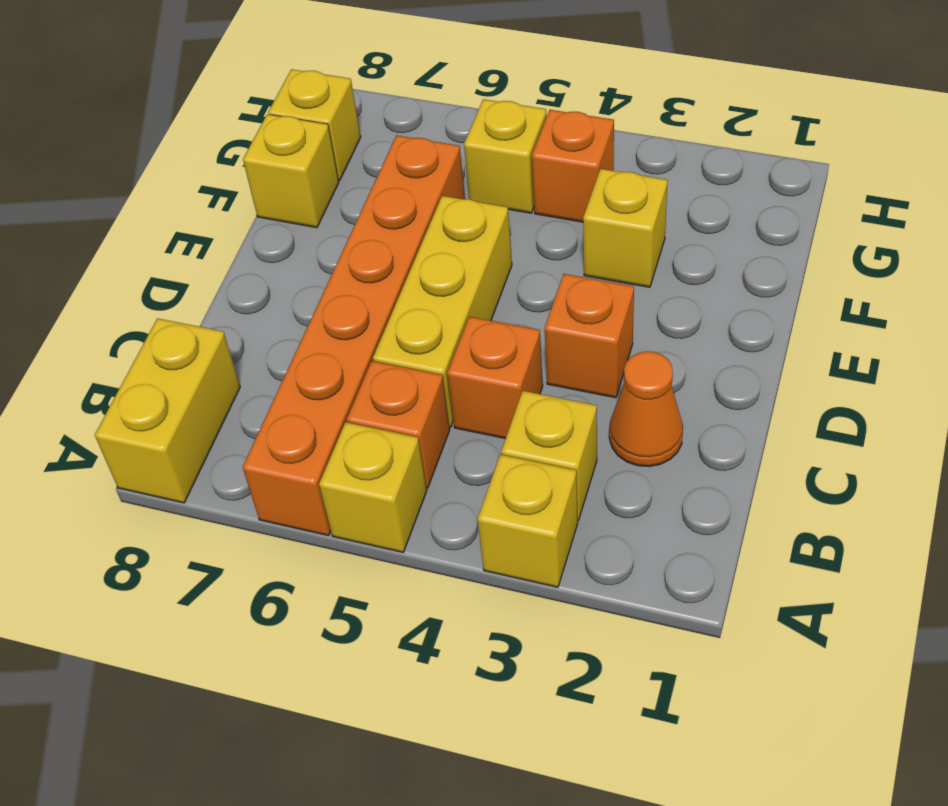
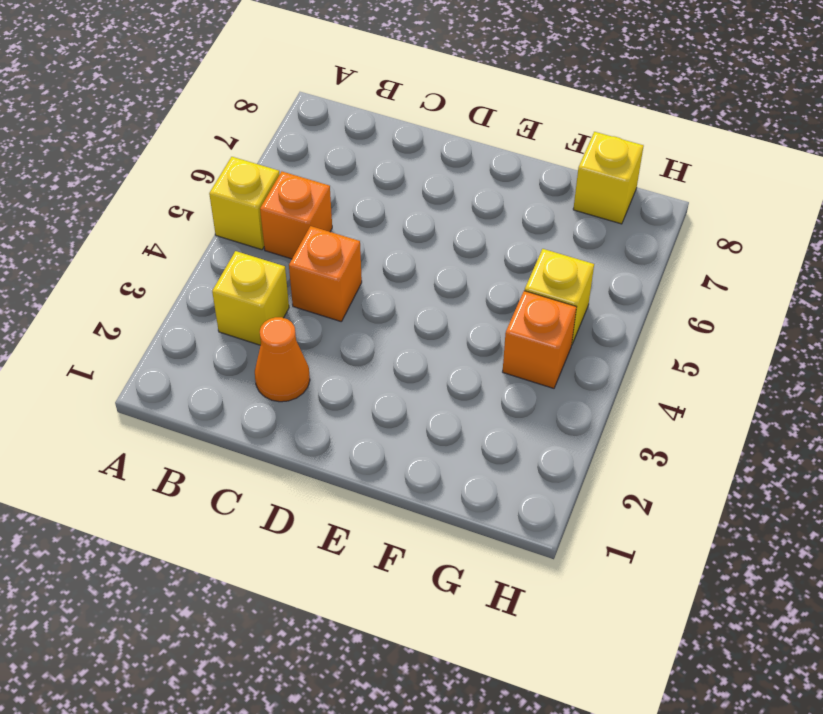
none -> yellow brick A3 level 1
none -> orange brick A6:F6 level 1
none -> yellow brick A8:B8 level 1

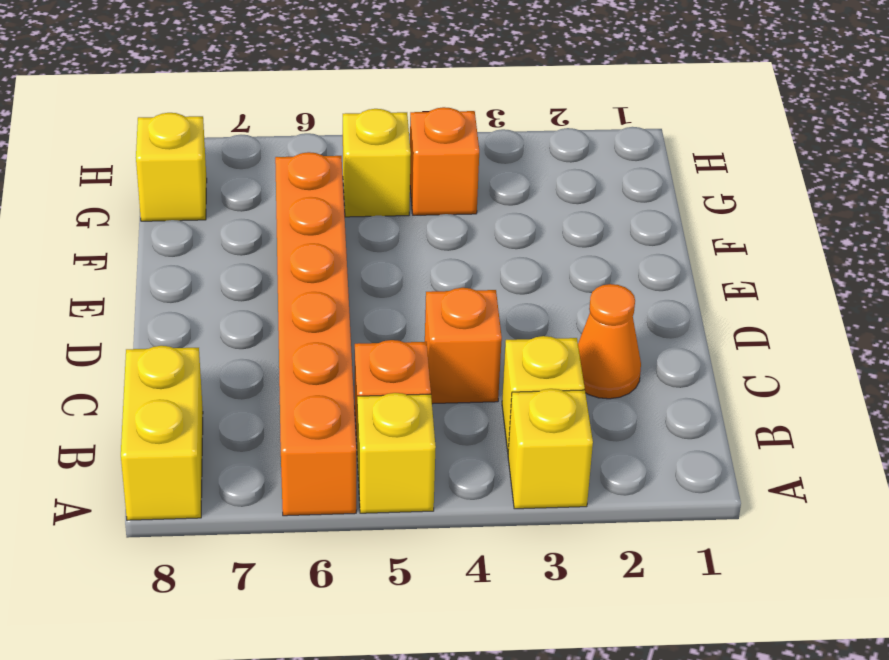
none -> yellow brick C5:E5 level 1
none -> orange brick D3 level 1
none -> yellow brick F3 level 1

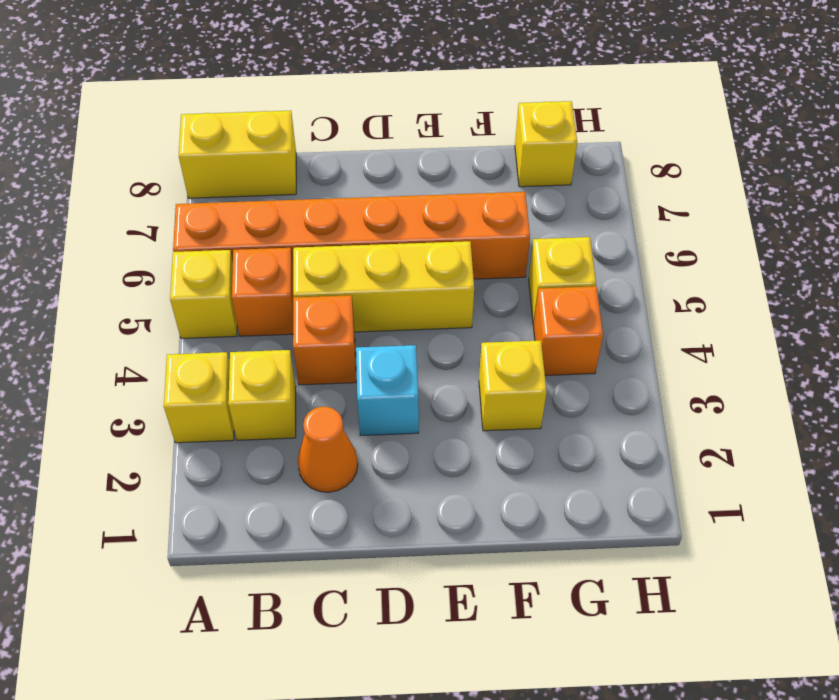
cyan brick D3 level 1 -> orange brick D3 level 1
none -> yellow brick F8 level 1

